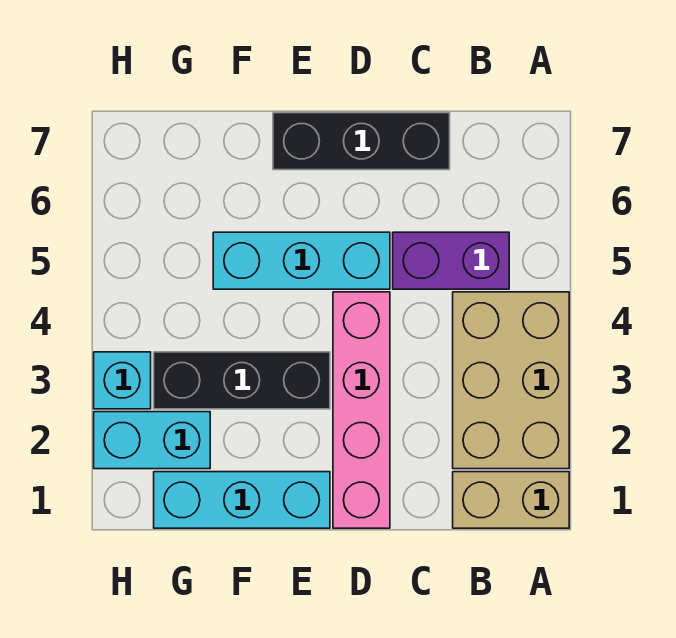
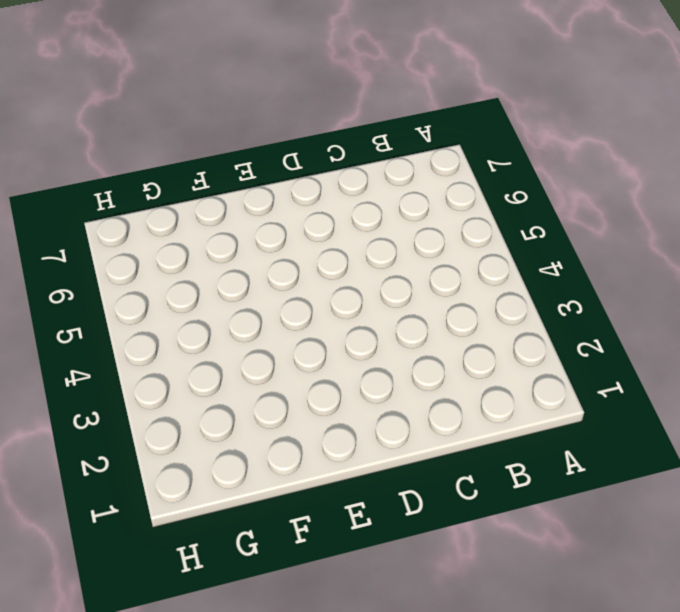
none -> tan brick A1:B1 level 1
none -> tan brick A2:B4 level 1

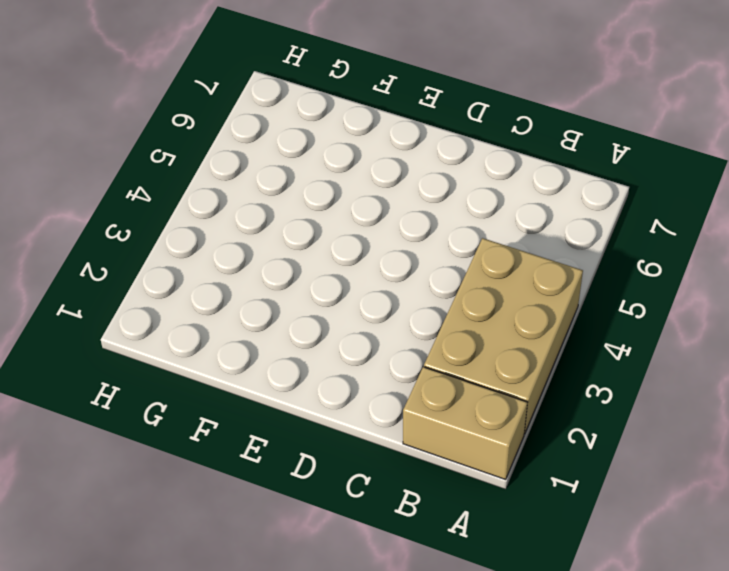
none -> purple brick B5:C5 level 1
none -> black brick C7:E7 level 1

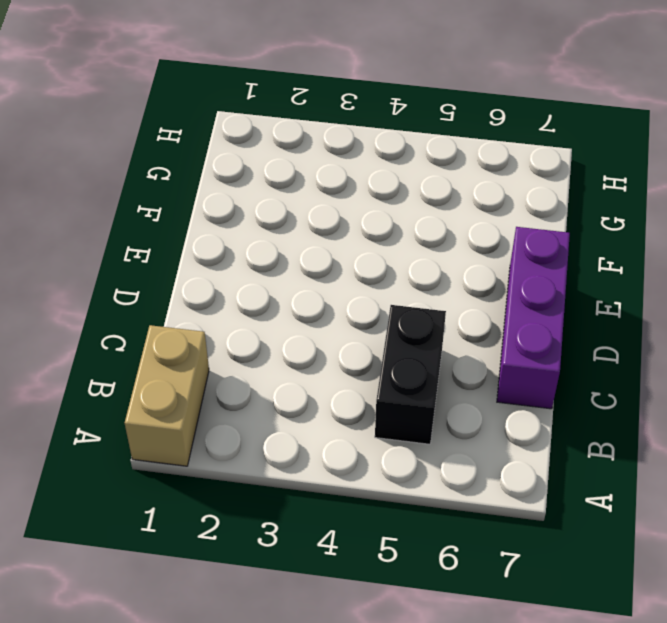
black brick B5:C5 level 1 -> purple brick B5:C5 level 1
purple brick C7:E7 level 1 -> black brick C7:E7 level 1
none -> tan brick A2:B4 level 1
none -> pink brick D1:D4 level 1

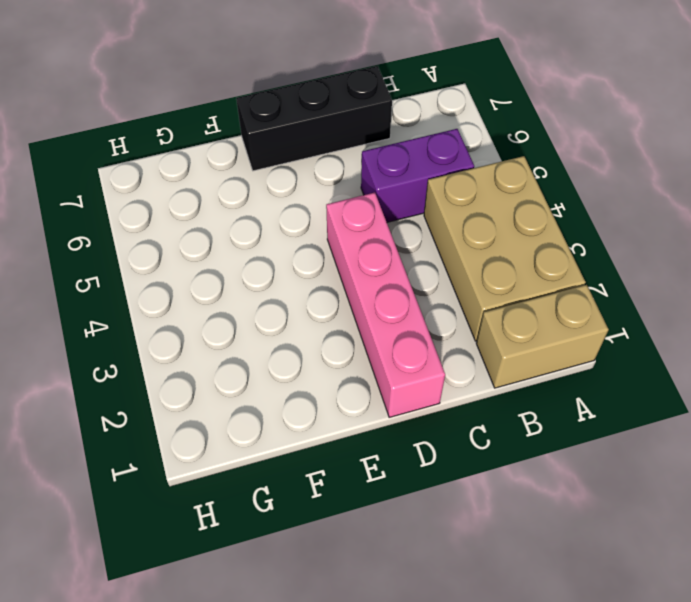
none -> cyan brick D5:F5 level 1
none -> cyan brick E1:G1 level 1

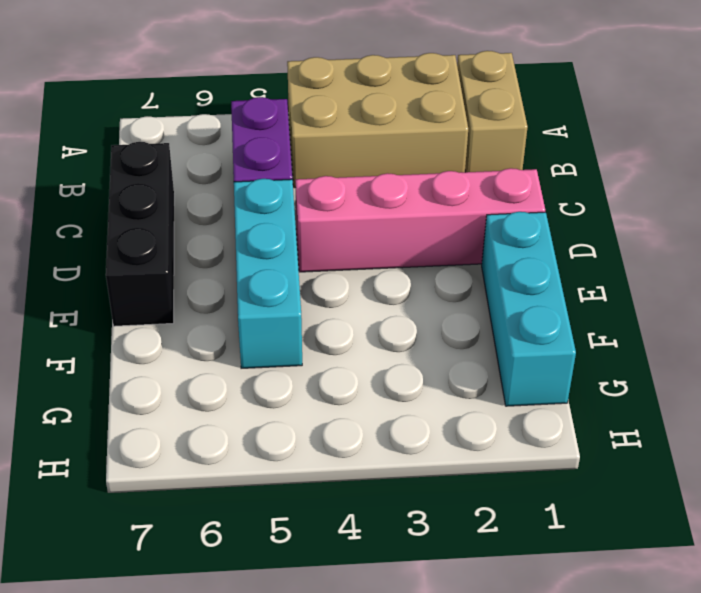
none -> black brick E3:G3 level 1
none -> cyan brick G2:H2 level 1

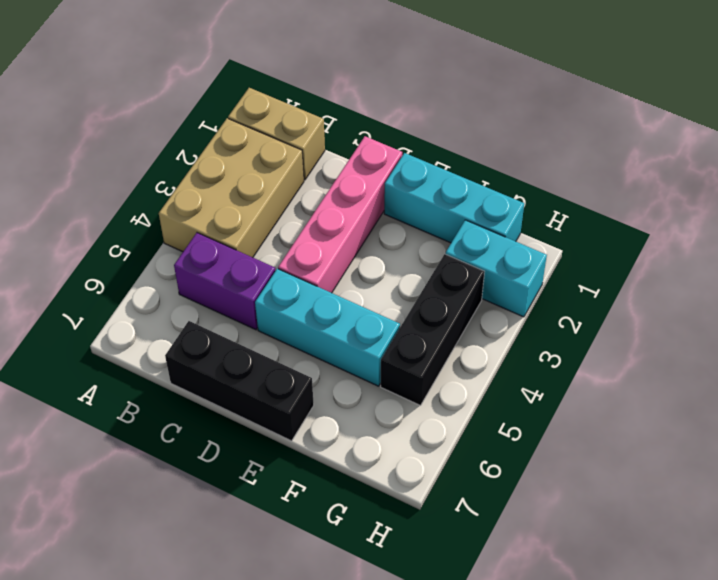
black brick G3:G5 level 1 -> black brick E3:G3 level 1
none -> cyan brick H3 level 1

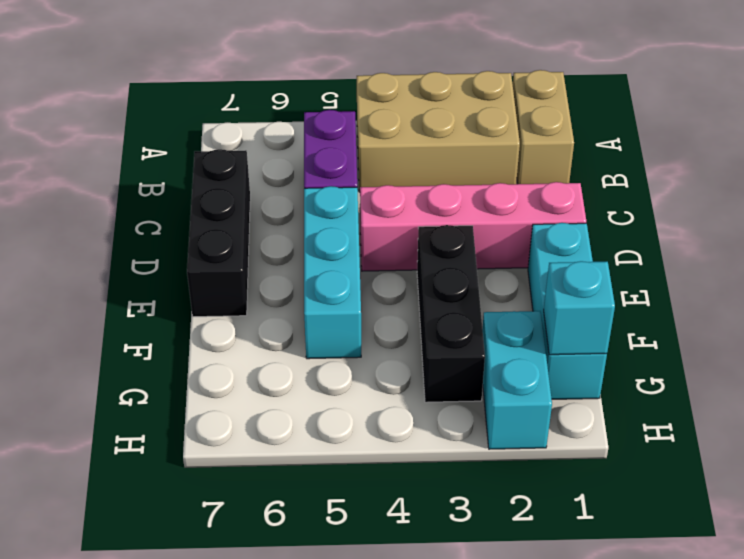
cyan brick G1 level 2 -> cyan brick H3 level 1

